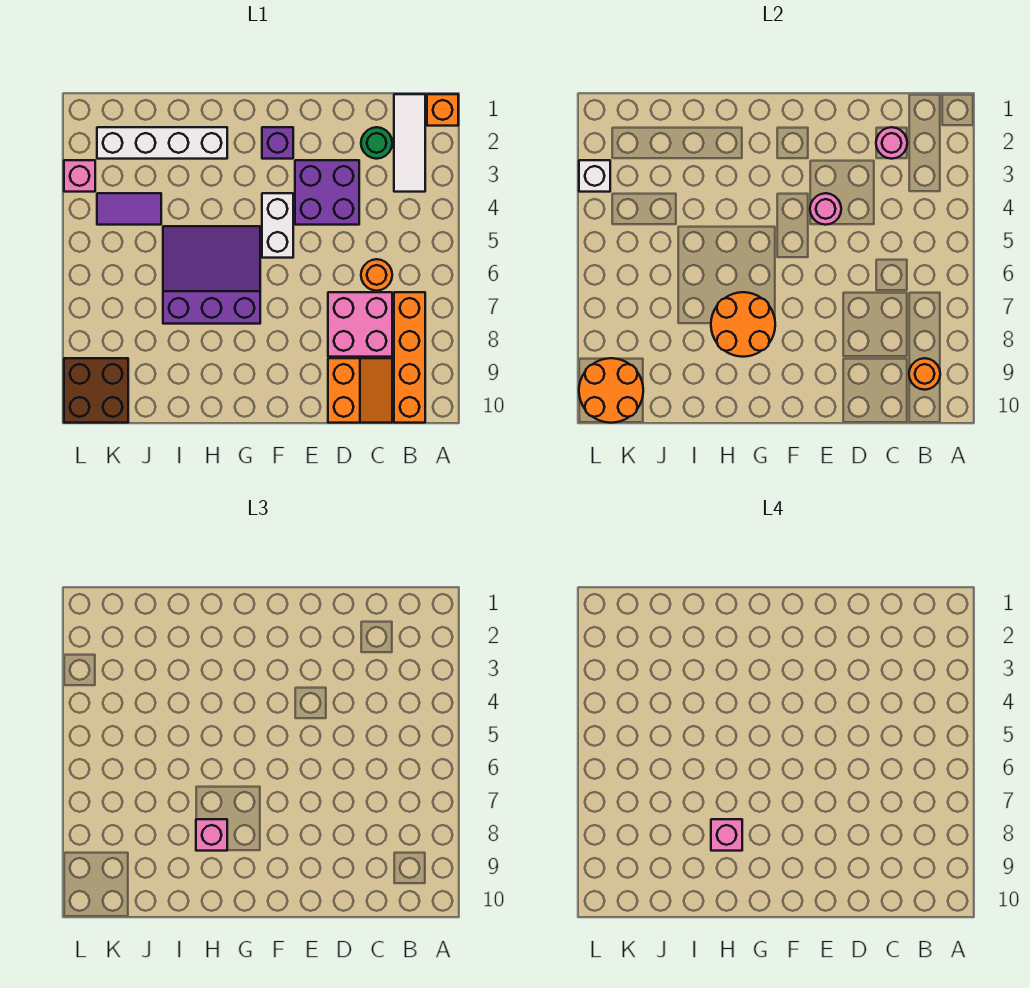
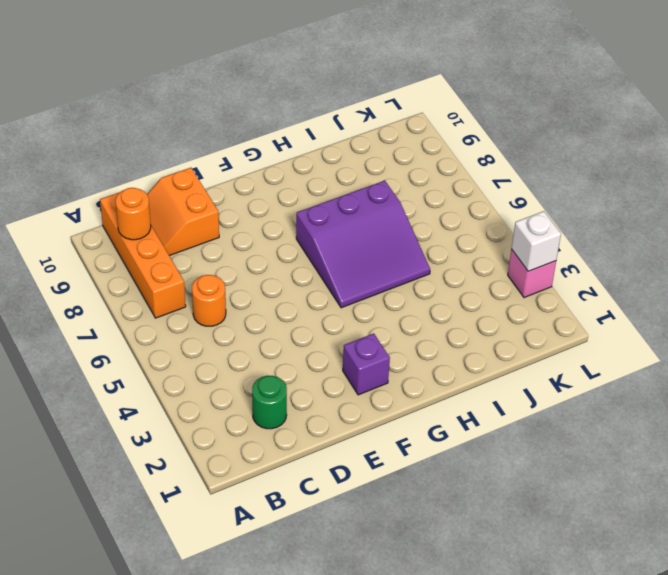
none -> orange brick A1 level 1
none -> white tile B1:B3 level 1
none -> pink brick C7:D8 level 1

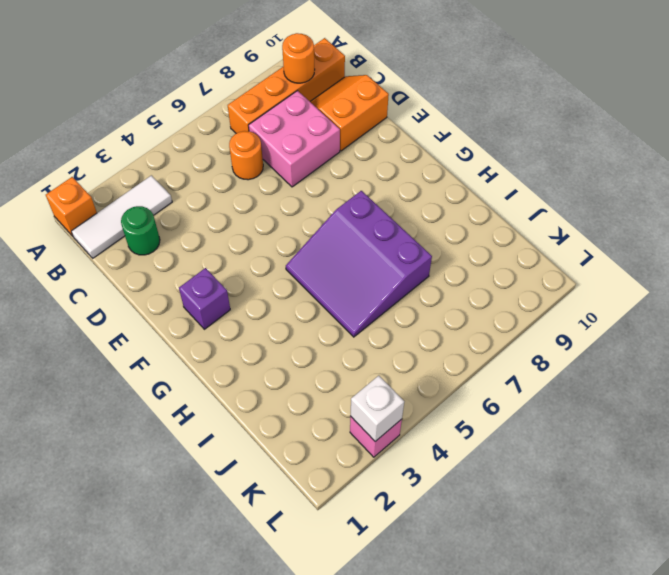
none -> purple brick D3:E4 level 1
none -> white brick F4:F5 level 1
none -> white brick H2:K2 level 1

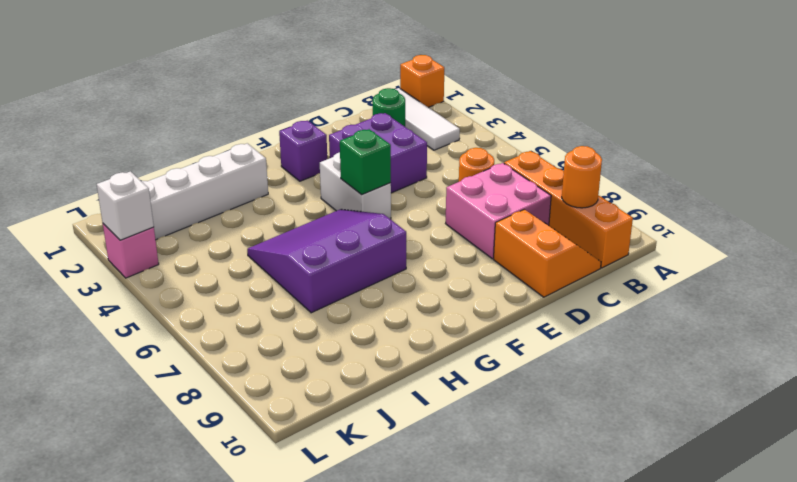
green brick F5 level 2 -> none
none -> purple tile J4:K4 level 1
none -> brown brick K9:L10 level 1
none -> pink round brick C2 level 2

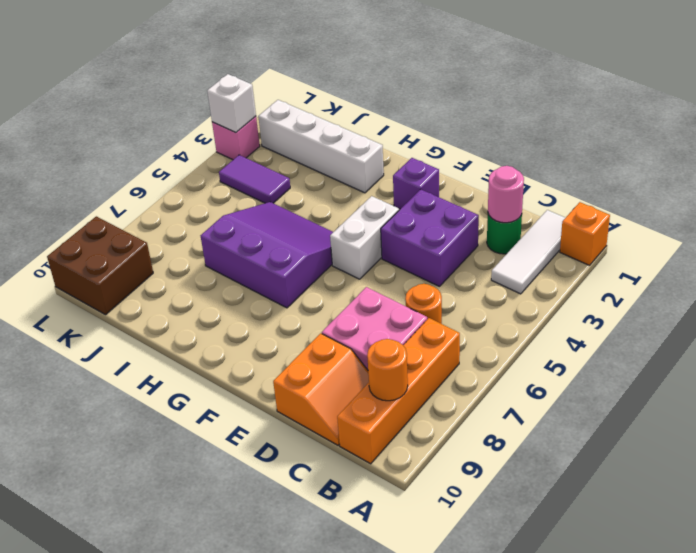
none -> pink round brick E4 level 2
none -> orange round brick G7:H8 level 2
none -> orange round brick K9:L10 level 2

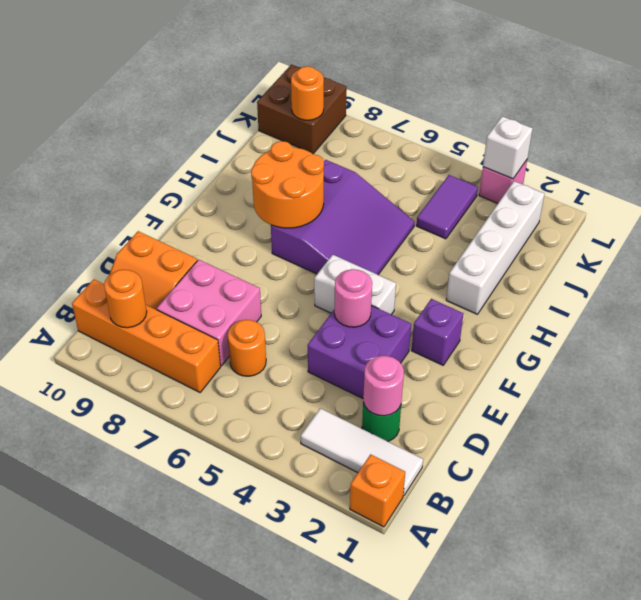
orange round brick K9 level 2 -> orange round brick K9:L10 level 2
none -> pink brick H8 level 3
none -> pink brick H8 level 4

